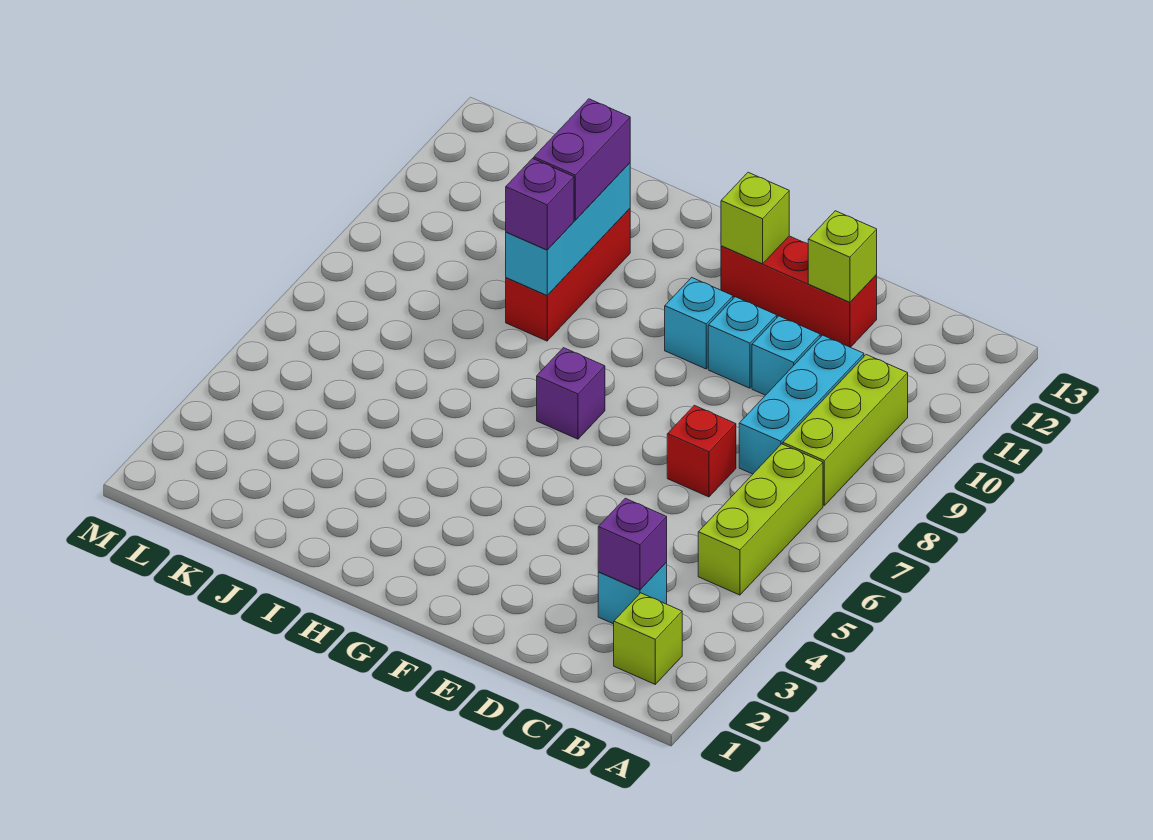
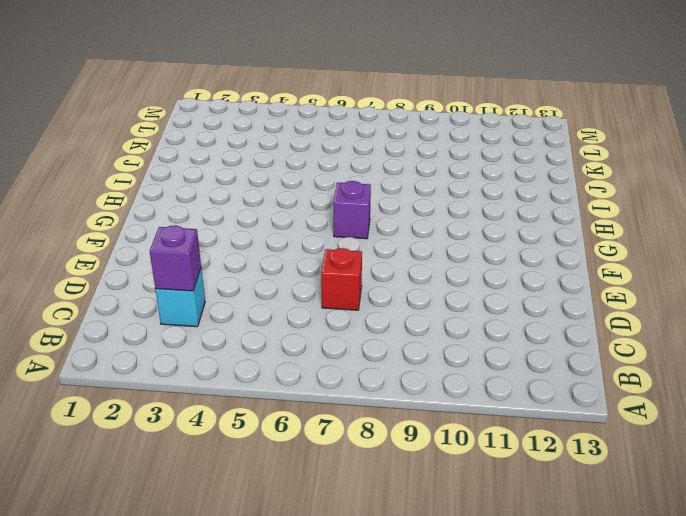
none -> lime brick B2 level 1
none -> lime brick B5:B7 level 1
none -> lime brick B8:B10 level 1

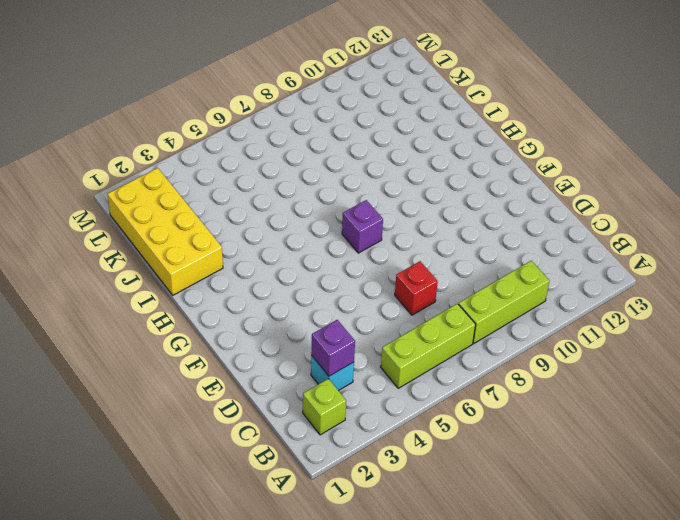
yellow brick I1:L2 level 1 -> none
none -> cyan brick C8:C10 level 1
none -> cyan brick D10 level 1
none -> red brick D12:F12 level 1

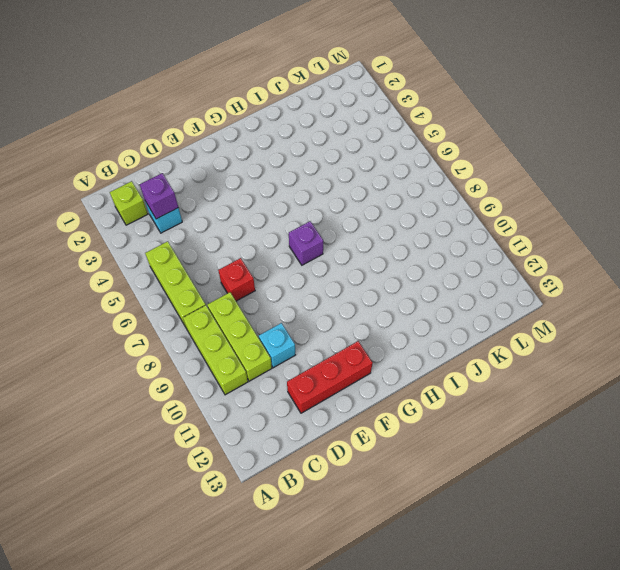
lime brick C8:C10 level 1 -> cyan brick C8:C10 level 1
none -> cyan brick E10 level 1
none -> cyan brick F10 level 1
none -> red brick I9:I11 level 1

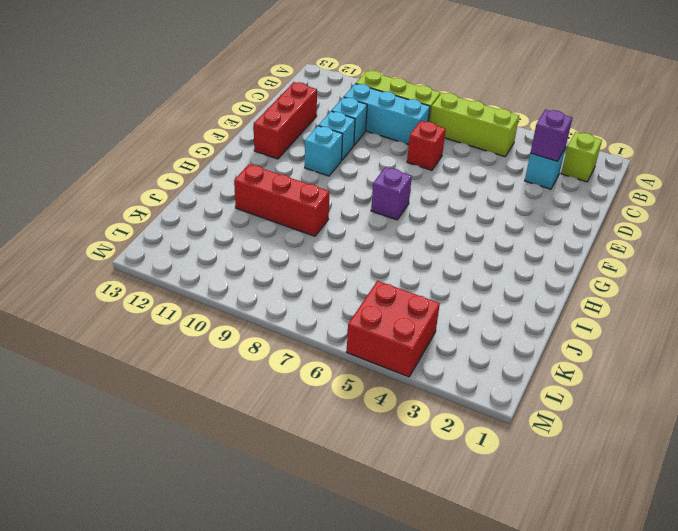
red brick L4:M5 level 1 -> none
none -> lime brick D12 level 2
none -> lime brick F12 level 2
none -> cyan brick I9:I11 level 2

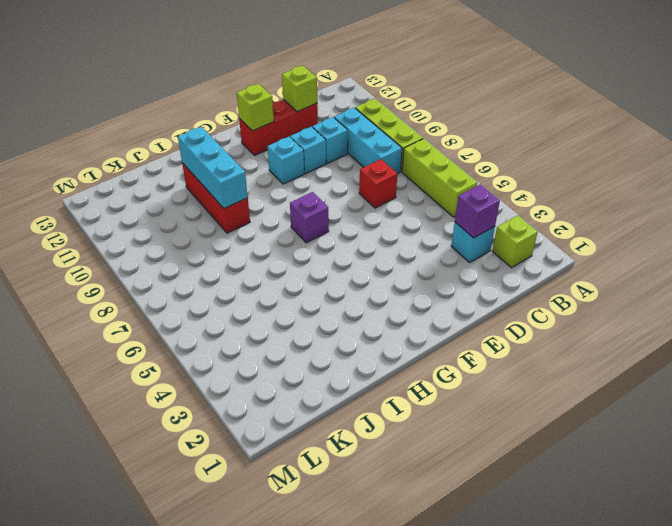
none -> purple brick I9 level 3
none -> purple brick I10:I11 level 3

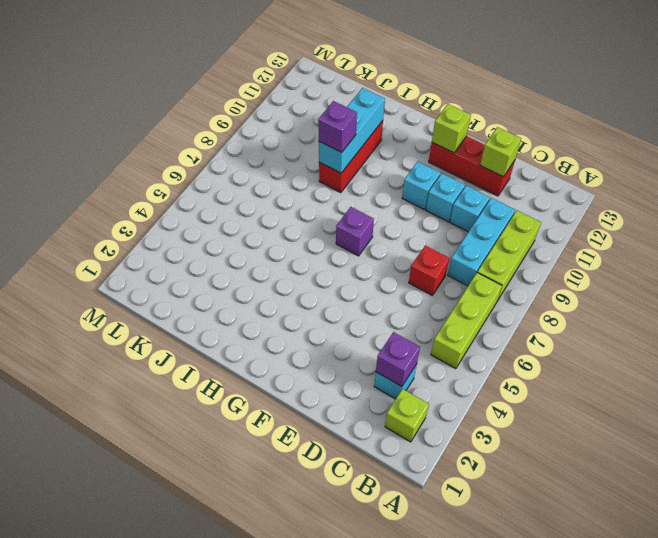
none -> purple brick I10:I11 level 3

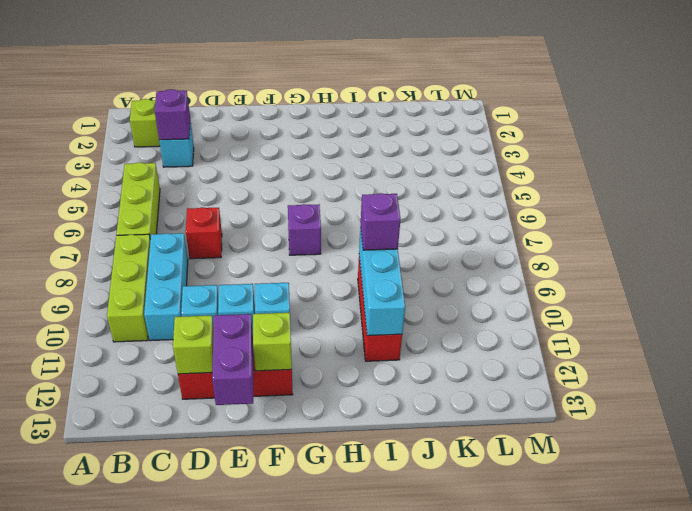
purple brick E12:E13 level 2 -> purple brick I10:I11 level 3

